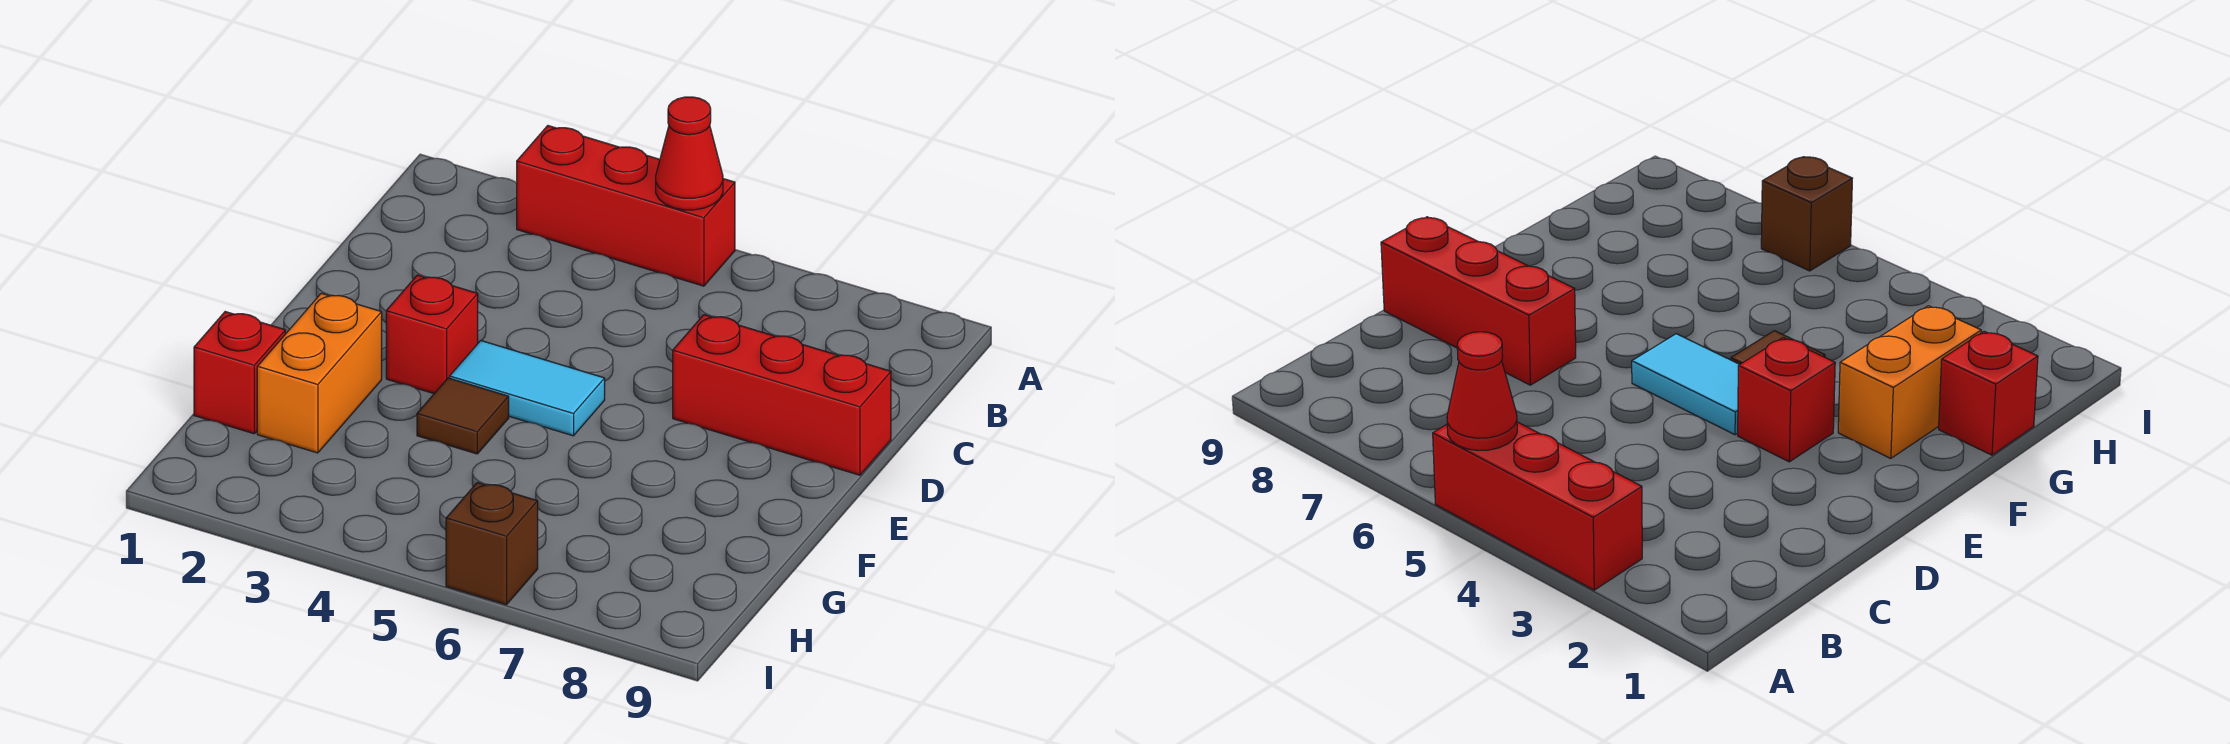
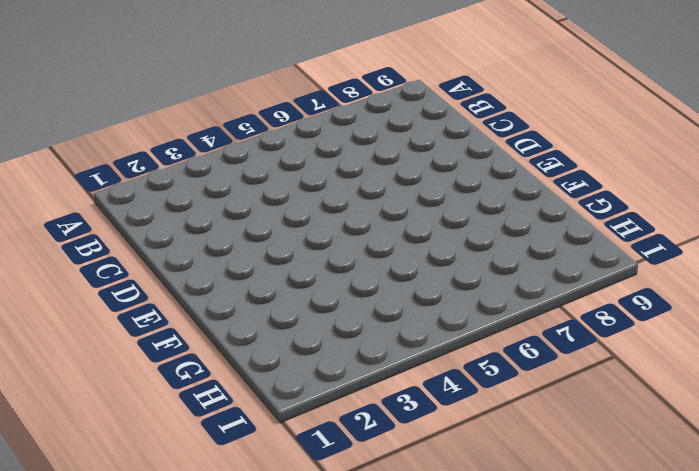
none -> red brick A3:A5 level 1
none -> red brick D7:D9 level 1

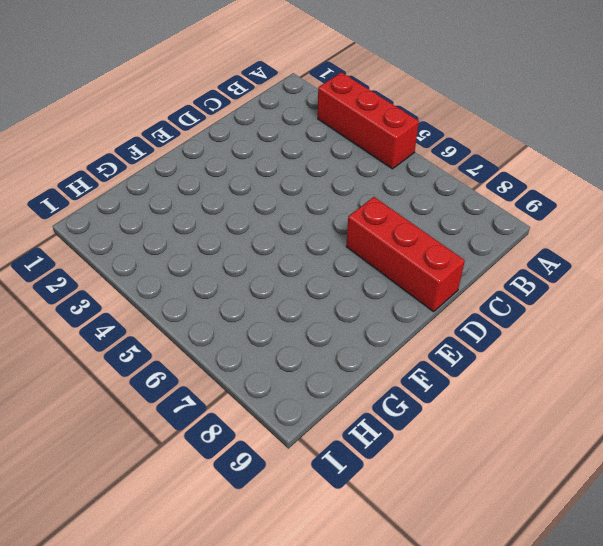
none -> red brick E3 level 1
none -> cyan tile E4:E5 level 1

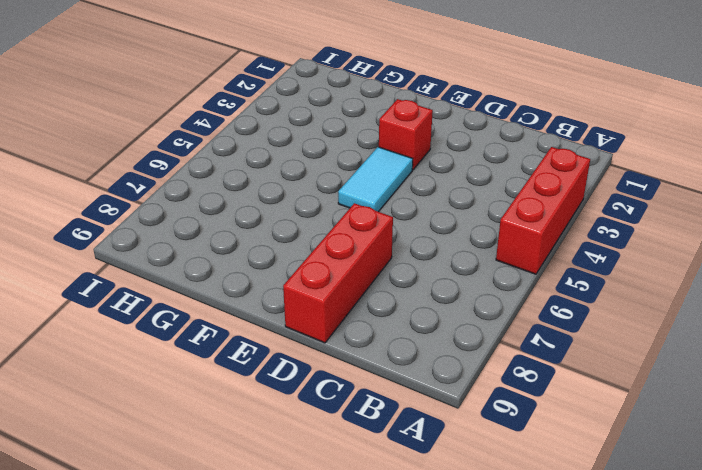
none -> orange brick F2:G2 level 1
none -> brown tile F4 level 1

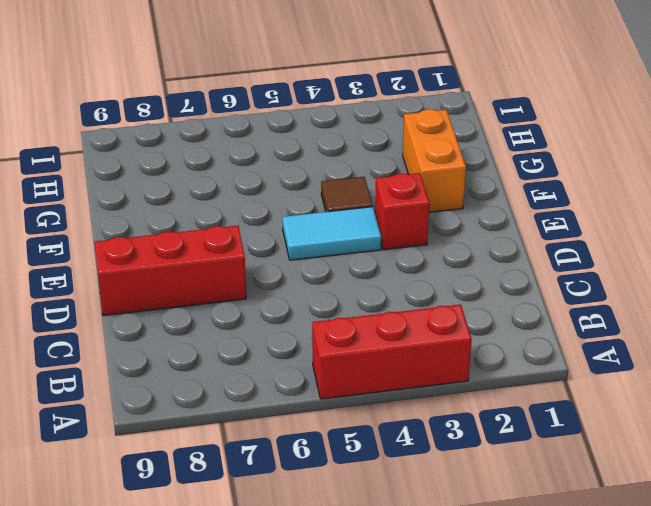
none -> red brick G1 level 1
none -> brown brick I6 level 1

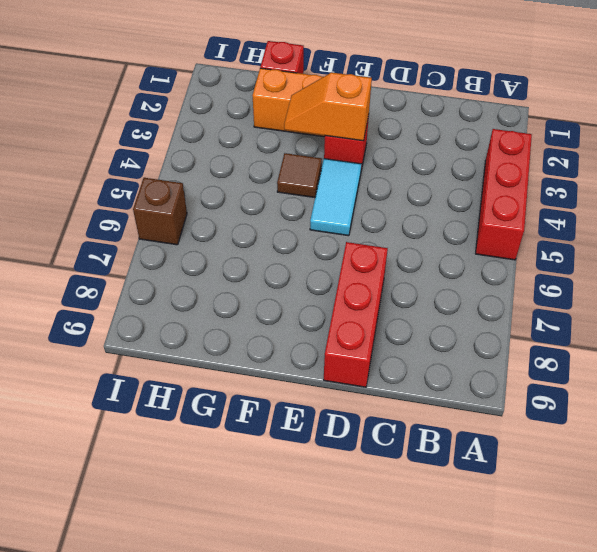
orange slope E3:F3 level 2 top E -> none
none -> red cone A5 level 2

